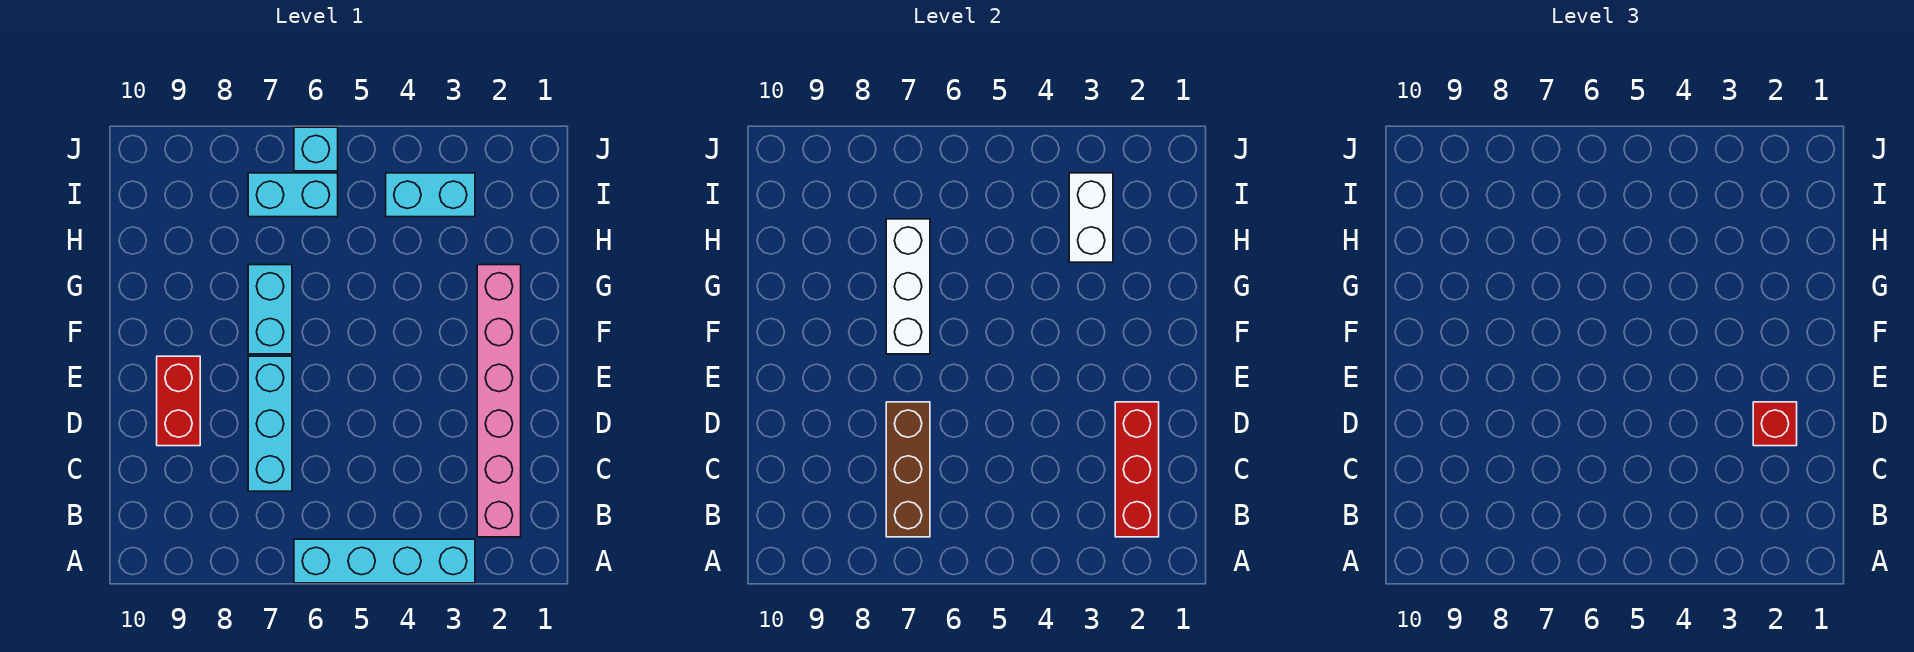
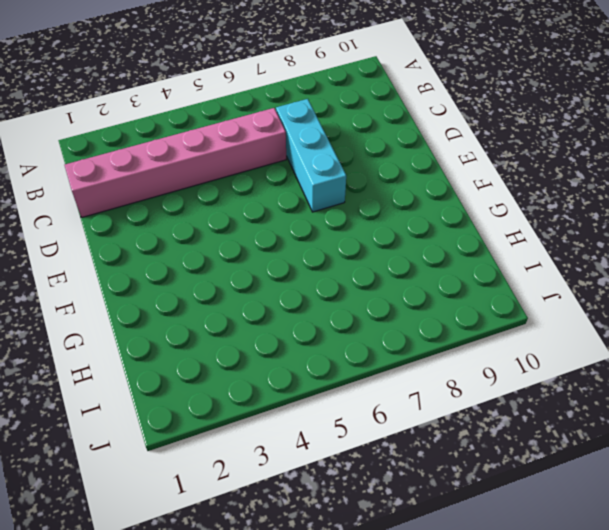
pink brick C1:C6 level 1 -> pink brick B2:G2 level 1
none -> cyan brick A3:A6 level 1
none -> red brick D9:E9 level 1
none -> cyan brick F7:G7 level 1

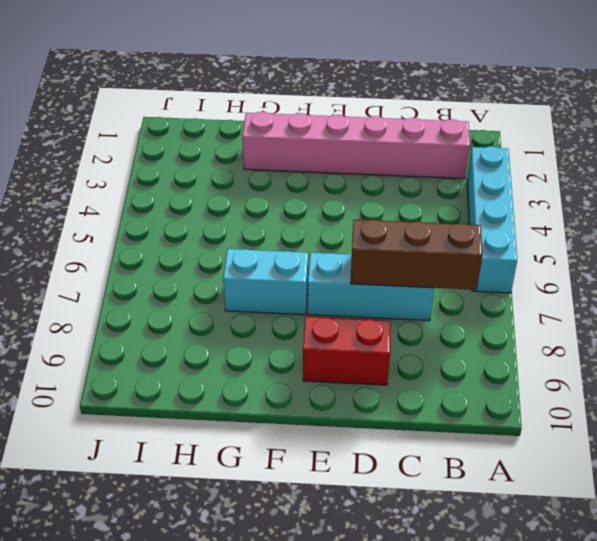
none -> cyan brick I3:I4 level 1
none -> cyan brick I6:I7 level 1
none -> cyan brick J6 level 1

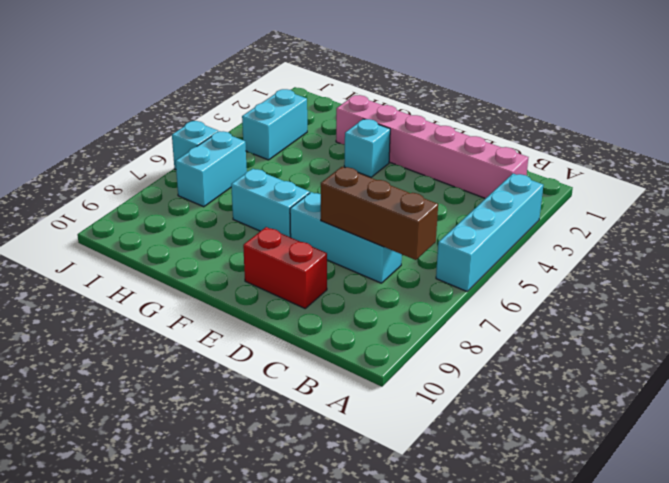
cyan brick F3 level 1 -> none
none -> red brick B2:D2 level 2
none -> white brick F7:H7 level 2
none -> white brick H3:I3 level 2

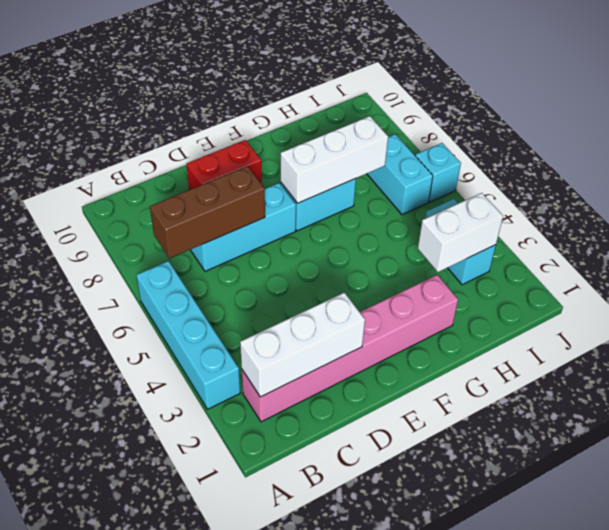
white brick B2:D2 level 2 -> red brick B2:D2 level 2
none -> red brick D2 level 3

